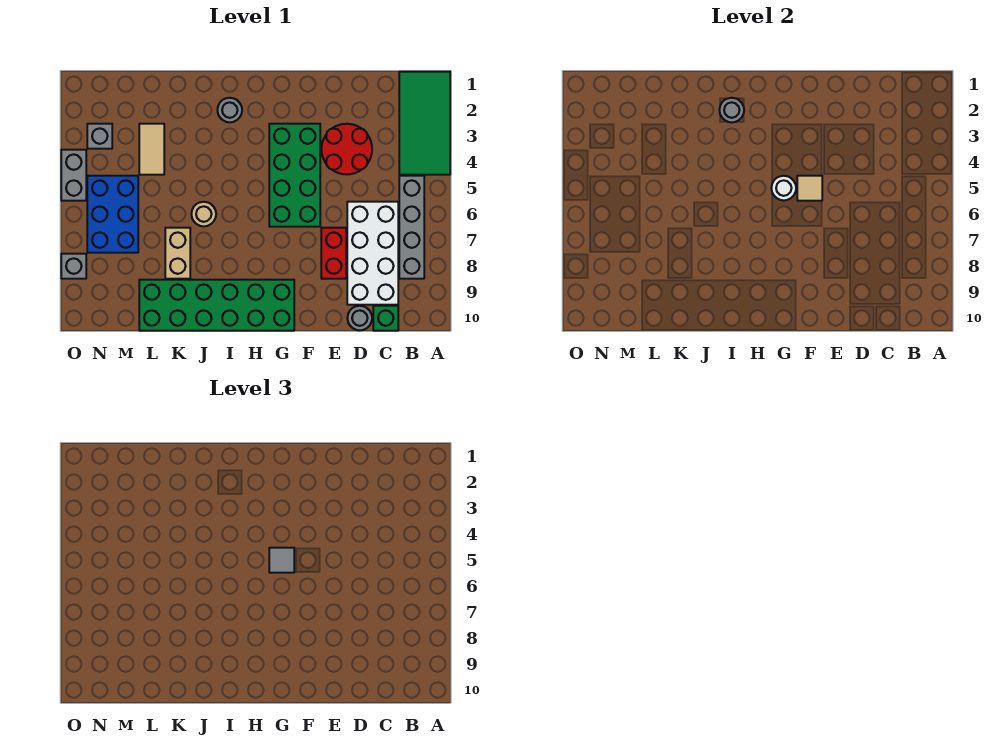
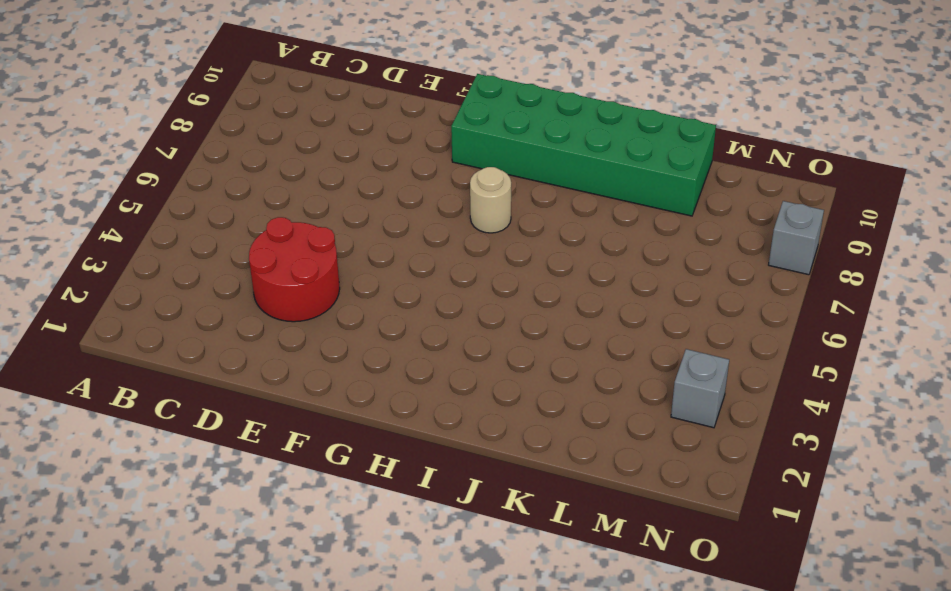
tan round brick H7 level 1 -> tan round brick J6 level 1
none -> green tile A1:B4 level 1
none -> grey brick B5:B8 level 1
none -> white brick C6:D9 level 1

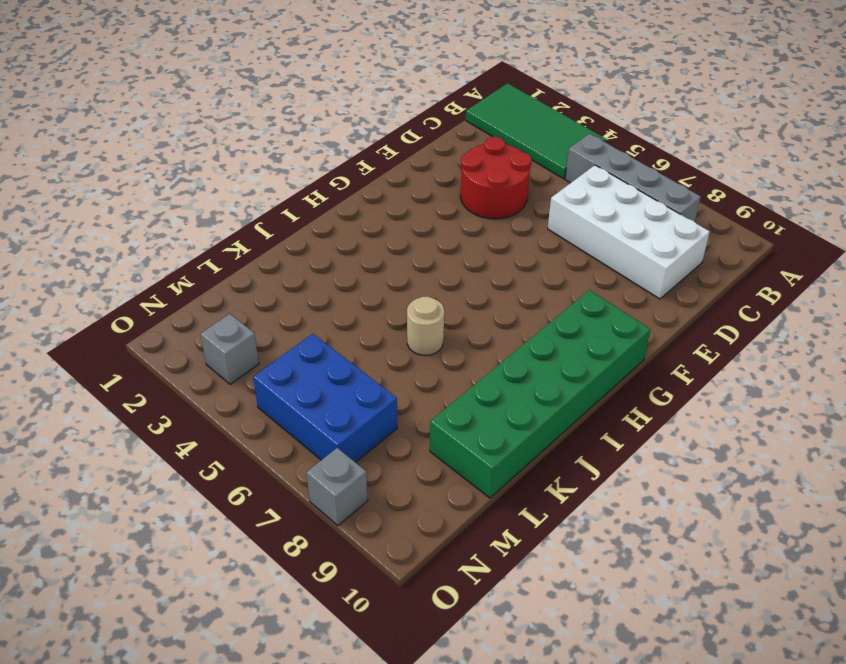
none -> green brick C10 level 1
none -> grey round brick D10 level 1
none -> red brick E7:E8 level 1

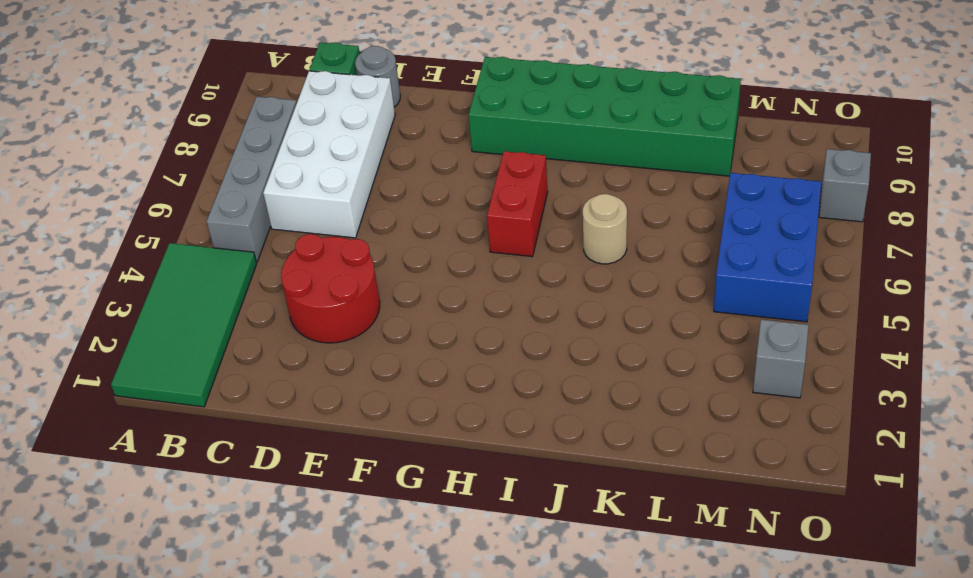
red brick H6:H7 level 1 -> red brick E7:E8 level 1
none -> green brick F3:G6 level 1
none -> grey round brick I2 level 1
none -> tan brick K7:K8 level 1

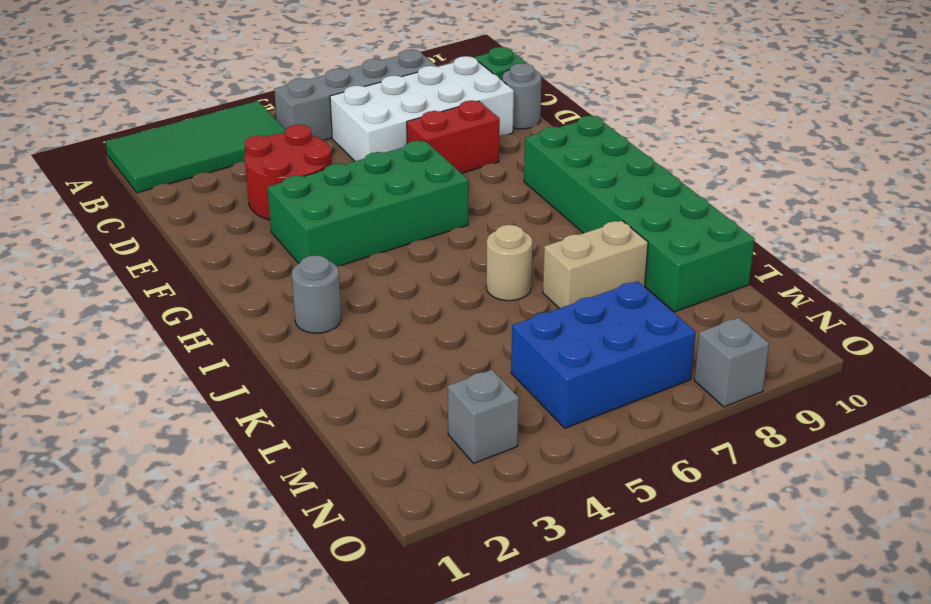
none -> tan tile L3:L4 level 1
none -> grey brick O4:O5 level 1
none -> tan tile F5 level 2

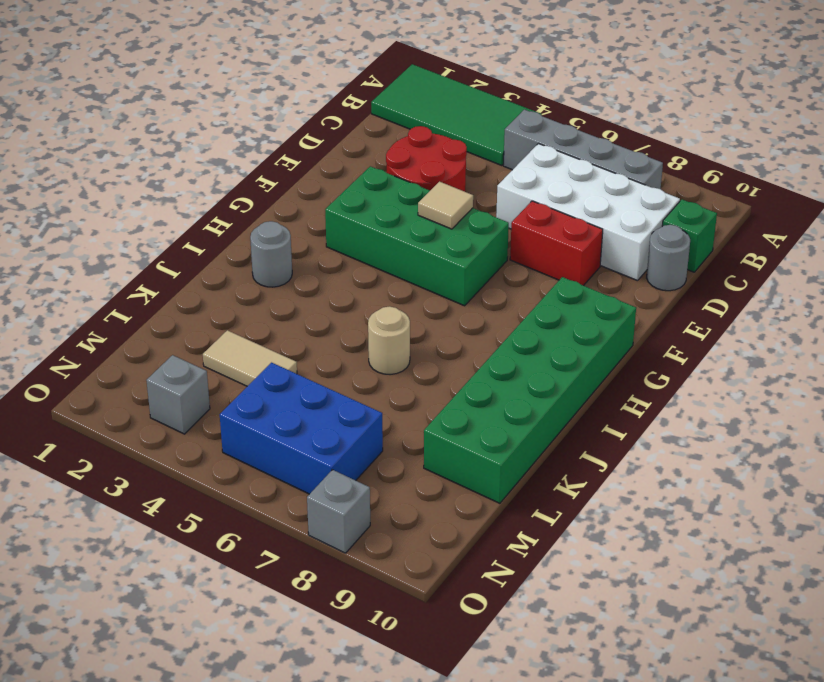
none -> tan brick K7:K8 level 1
none -> grey brick O4:O5 level 1
none -> white round brick G5 level 2

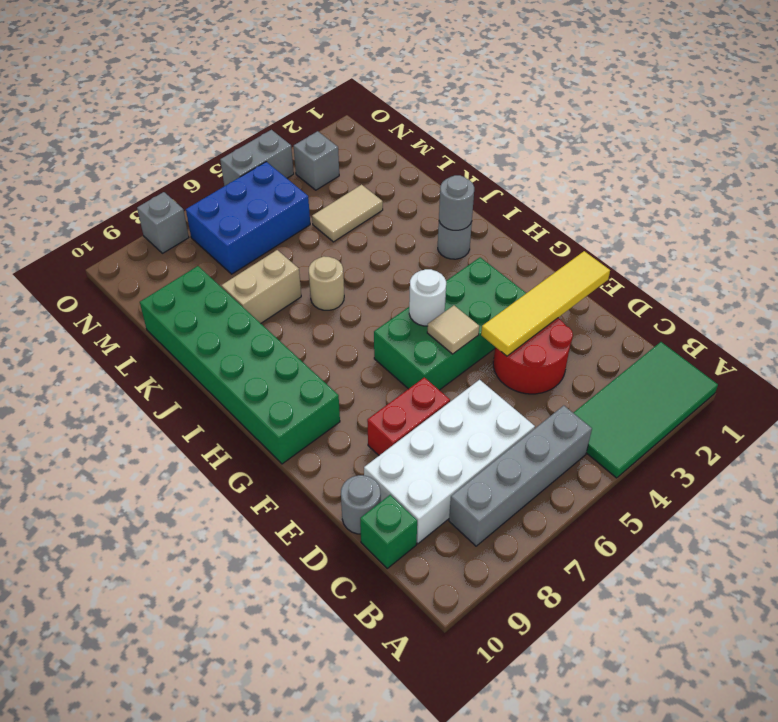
yellow tile E1:E4 level 2 -> none
none -> grey tile G5 level 3

